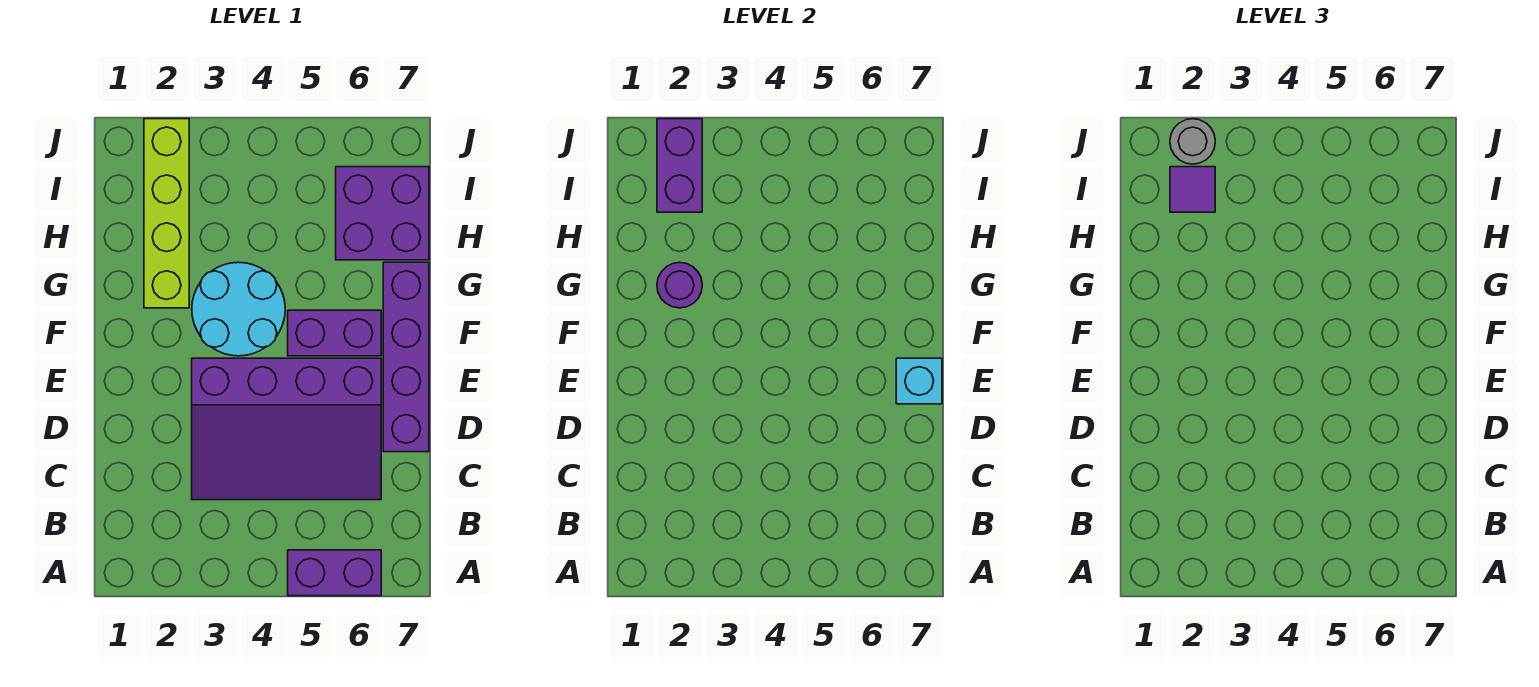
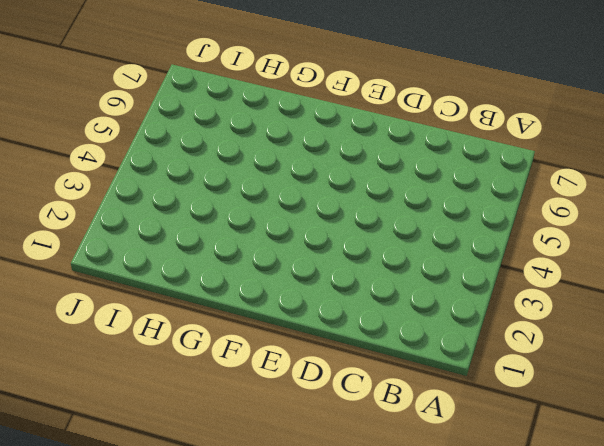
none -> purple brick A5:A6 level 1
none -> purple slope C3:E6 level 1 top E
none -> purple brick D7:G7 level 1

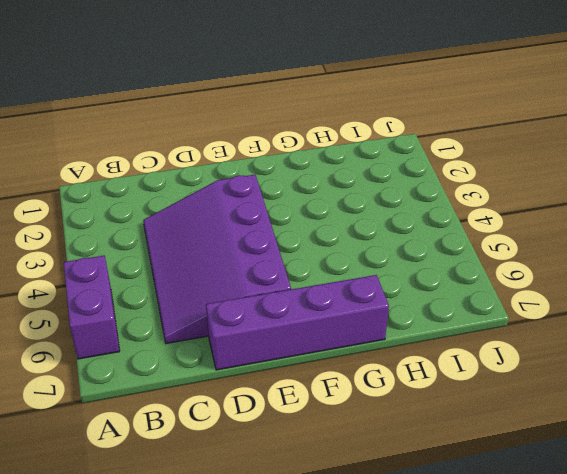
none -> cyan round brick F3:G4 level 1
none -> purple brick F5:F6 level 1
none -> lime brick G2:J2 level 1

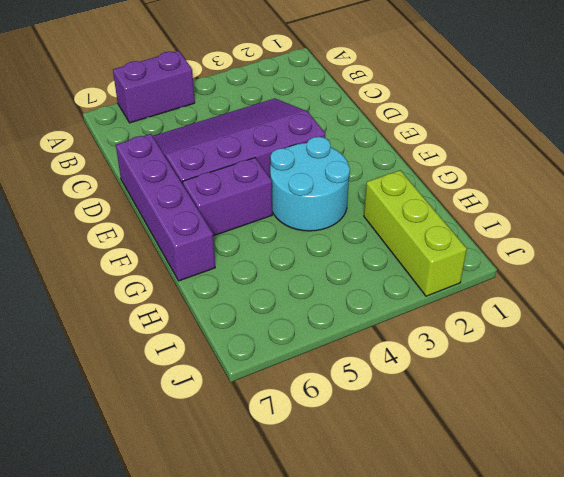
lime brick H2:J2 level 1 -> lime brick G2:J2 level 1
none -> purple brick H6:I7 level 1
none -> cyan brick E7 level 2
none -> purple round brick G2 level 2

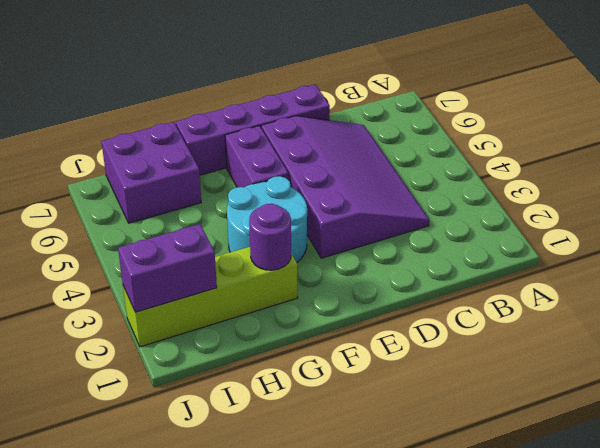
none -> purple brick A5:A6 level 1
none -> cyan brick E7 level 2
none -> purple tile I2 level 3

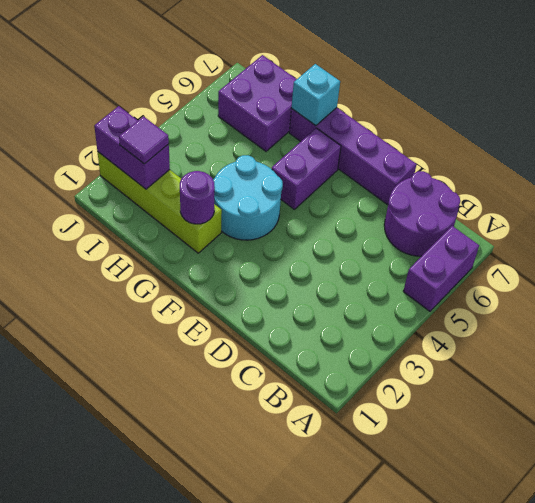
purple round brick B6:C7 level 1 -> purple slope C3:E6 level 1 top E
cyan brick G7 level 2 -> cyan brick E7 level 2
none -> grey round brick J2 level 3

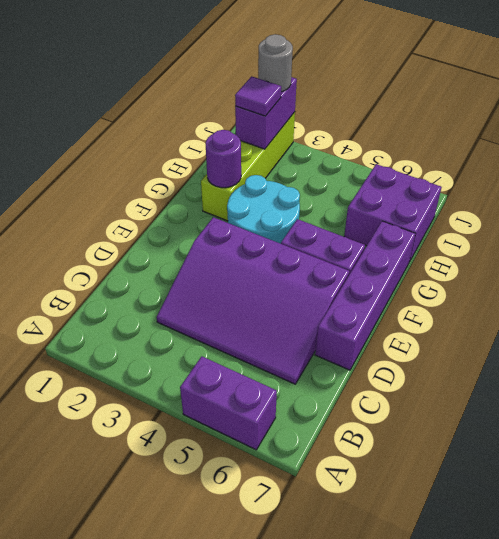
none -> cyan brick E7 level 2

